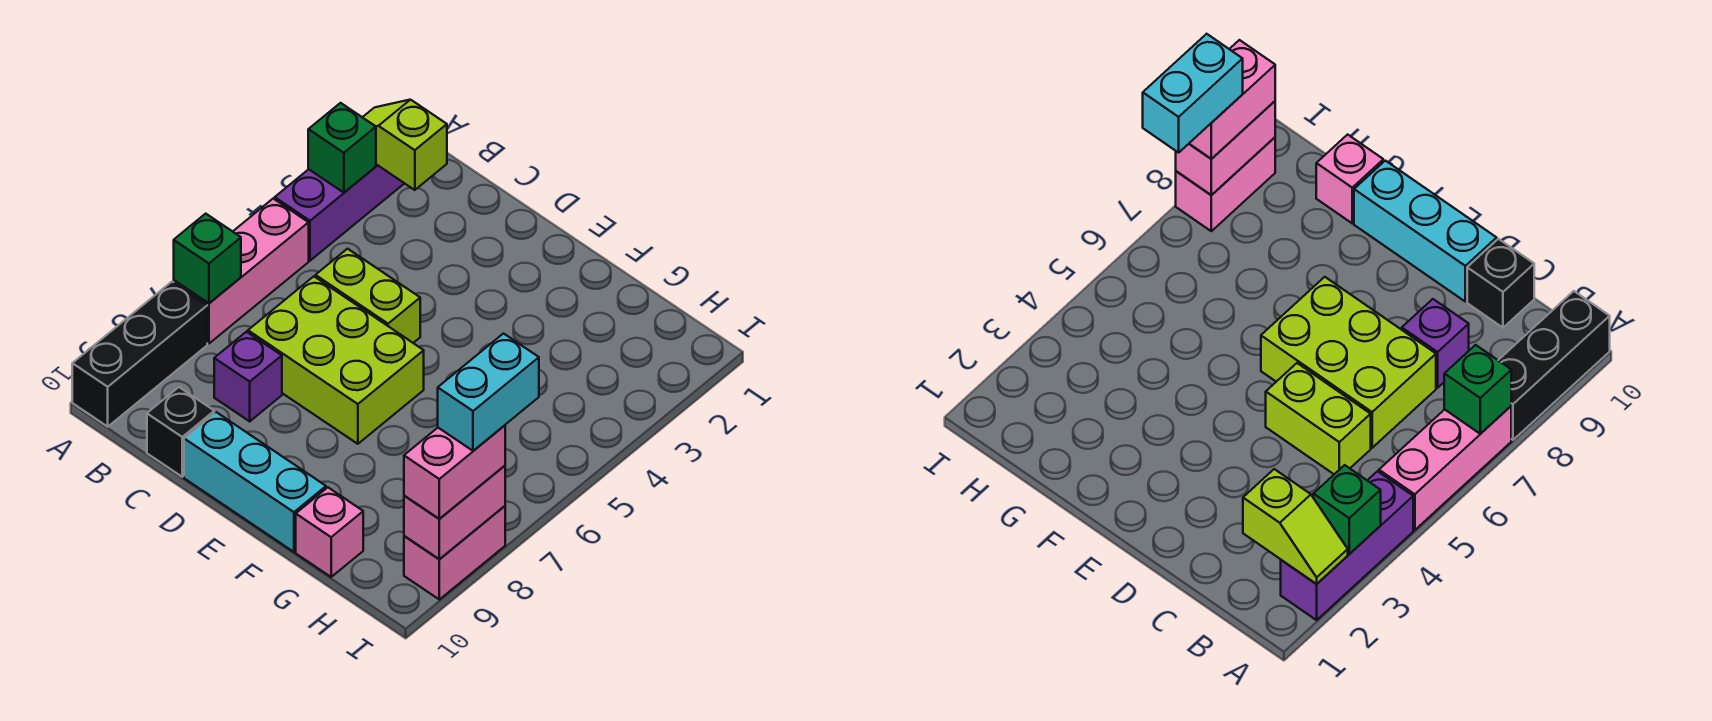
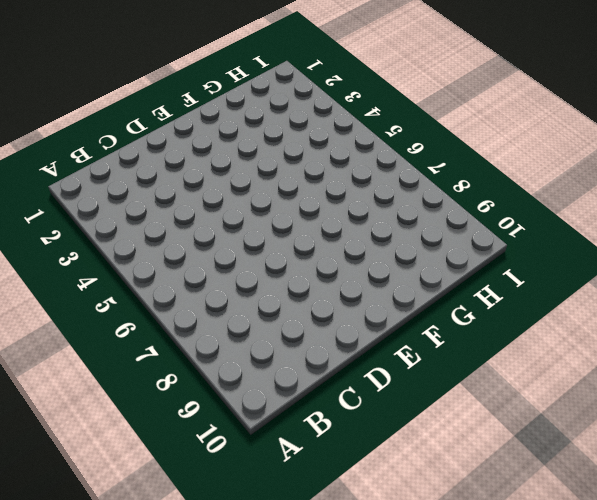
none -> purple brick A2:A4 level 1
none -> pink brick A5:A7 level 1
none -> black brick A8:A10 level 1

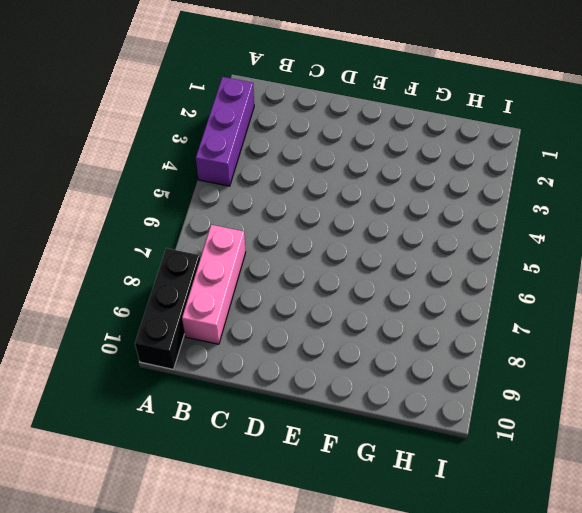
pink brick B7:B9 level 1 -> pink brick A5:A7 level 1
none -> lime brick C5:D5 level 1
none -> lime brick C6:E7 level 1
none -> purple brick C8 level 1

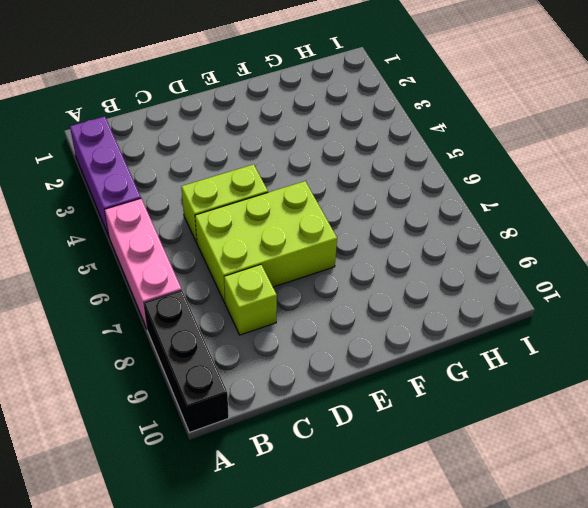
lime brick C8 level 1 -> purple brick C8 level 1
none -> black brick C10 level 1
none -> cyan brick D10:F10 level 1
none -> pink brick G10 level 1

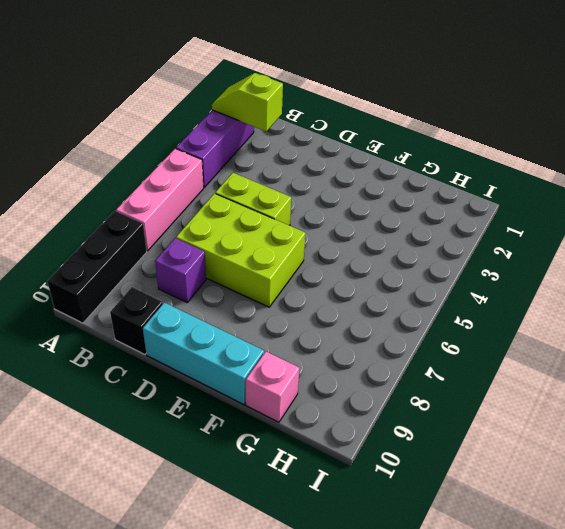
none -> pink brick I8:I9 level 1
none -> green brick A3 level 2
none -> green brick A7 level 2

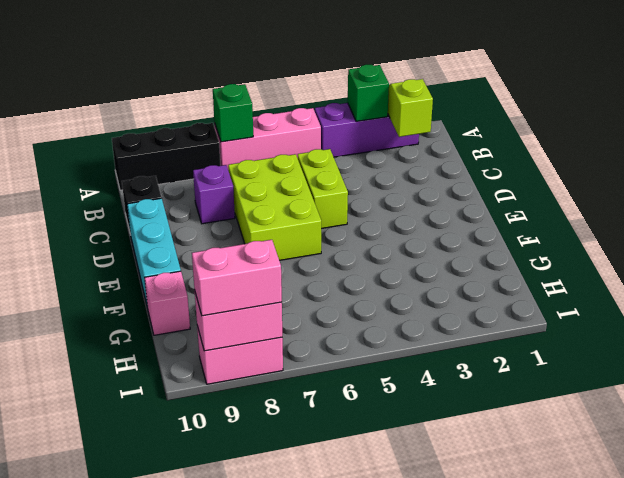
none -> cyan brick I7:I8 level 4

